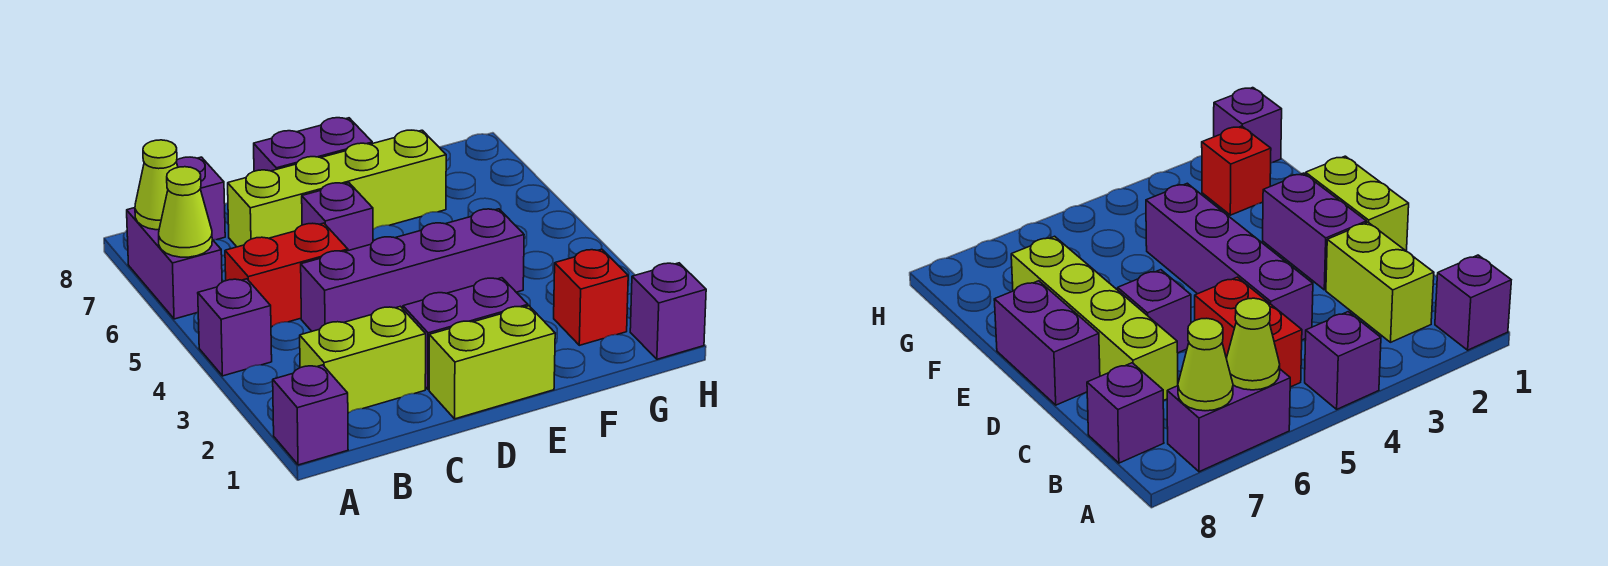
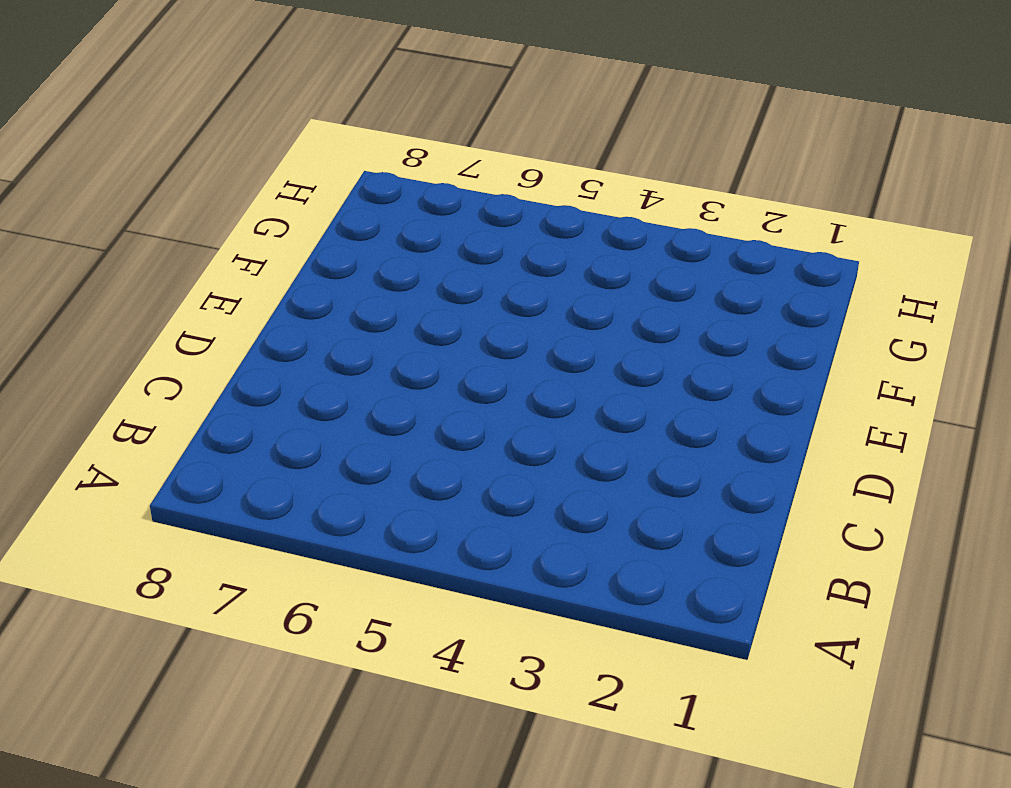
none -> purple brick A1 level 1
none -> purple brick A4 level 1
none -> purple brick A6:A7 level 1

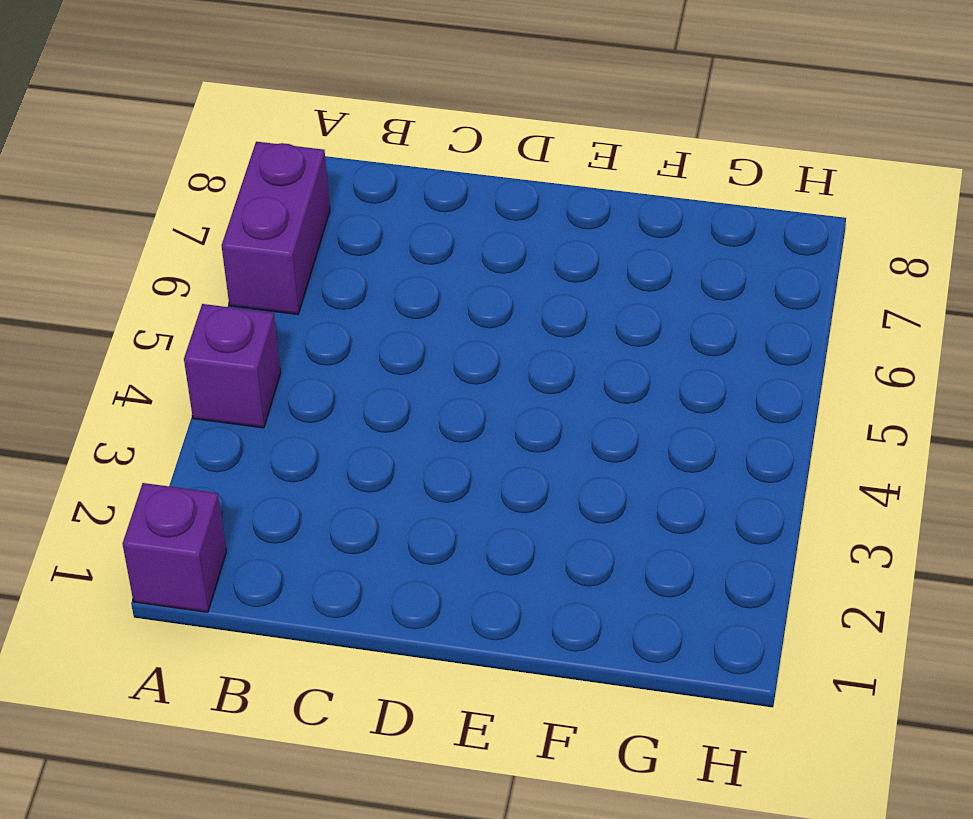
none -> lime brick B2:C2 level 1
none -> red brick B5:C5 level 1
none -> purple brick B8 level 1

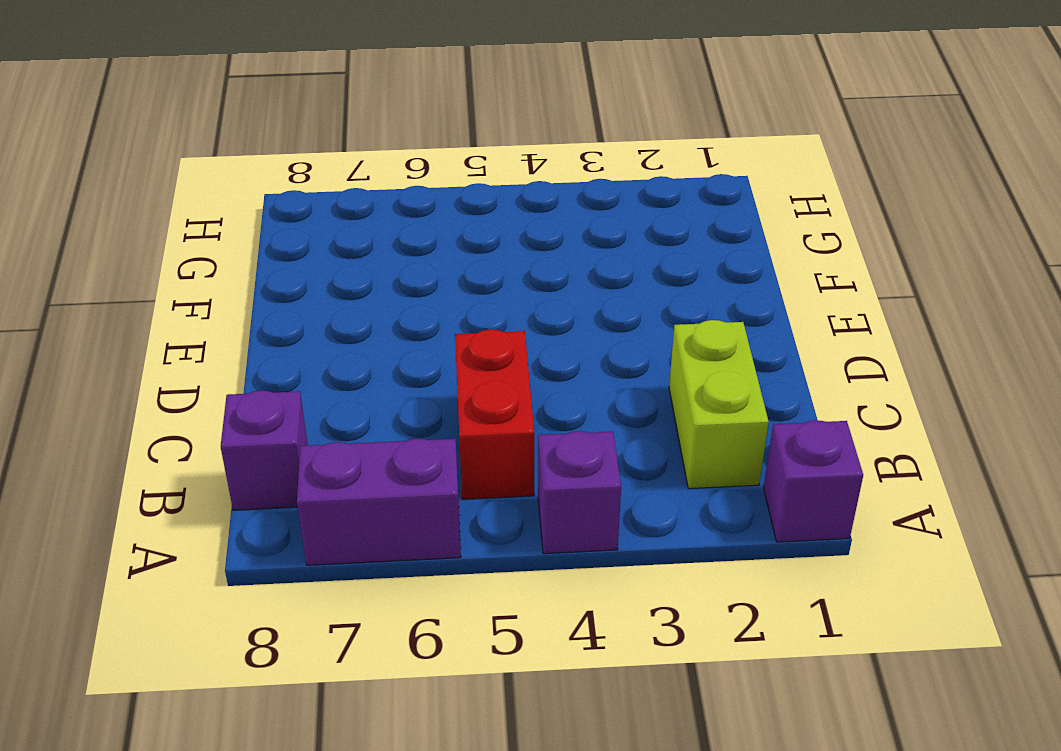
none -> purple brick C4:F4 level 1
none -> lime brick C7:F7 level 1
none -> lime brick D1:E1 level 1

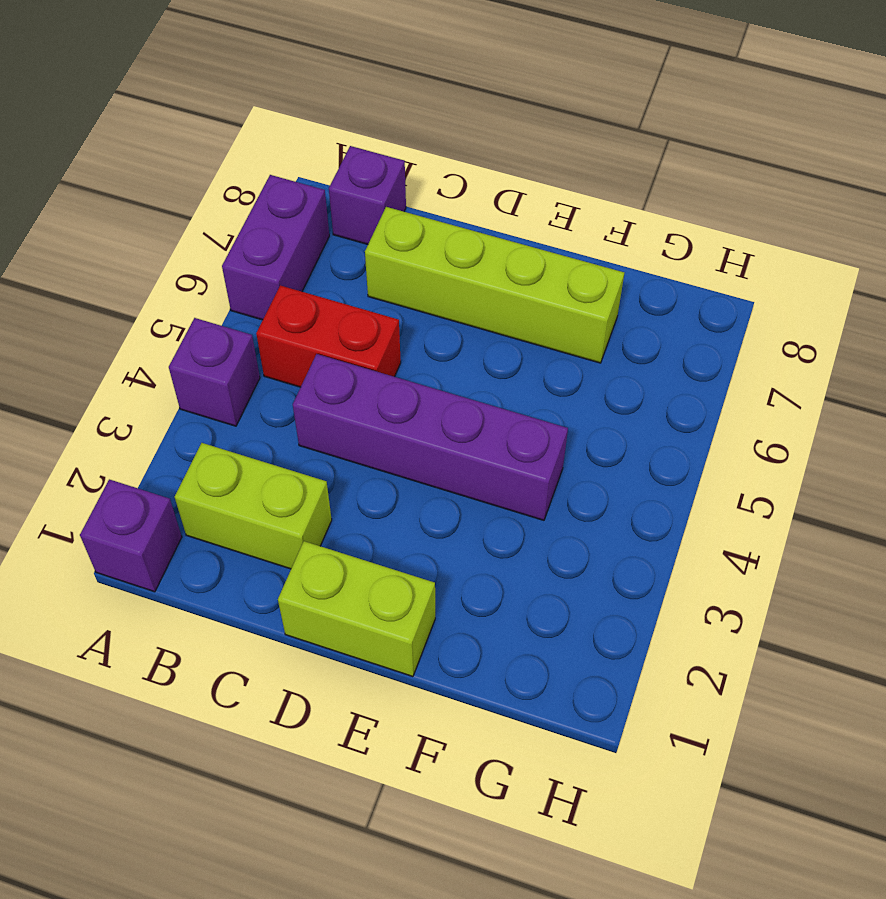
none -> purple brick D2:E2 level 1
none -> purple brick D6 level 1
none -> purple brick D8:E8 level 1

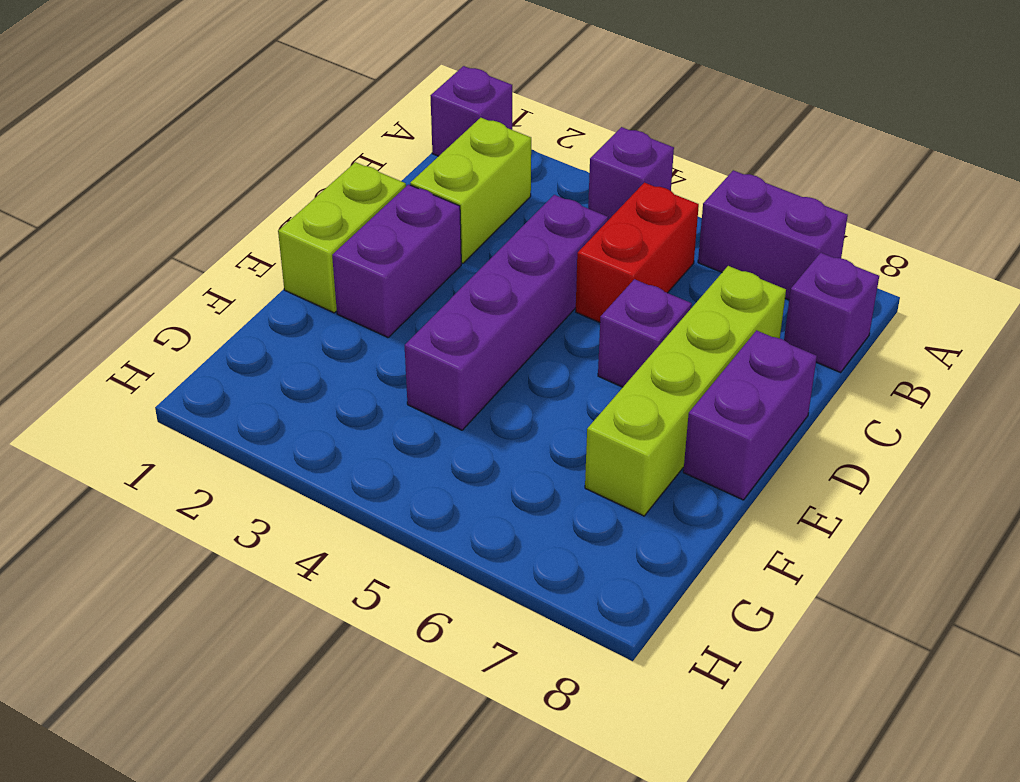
none -> red brick G2 level 1
none -> purple brick H1 level 1
none -> lime cone A6 level 2

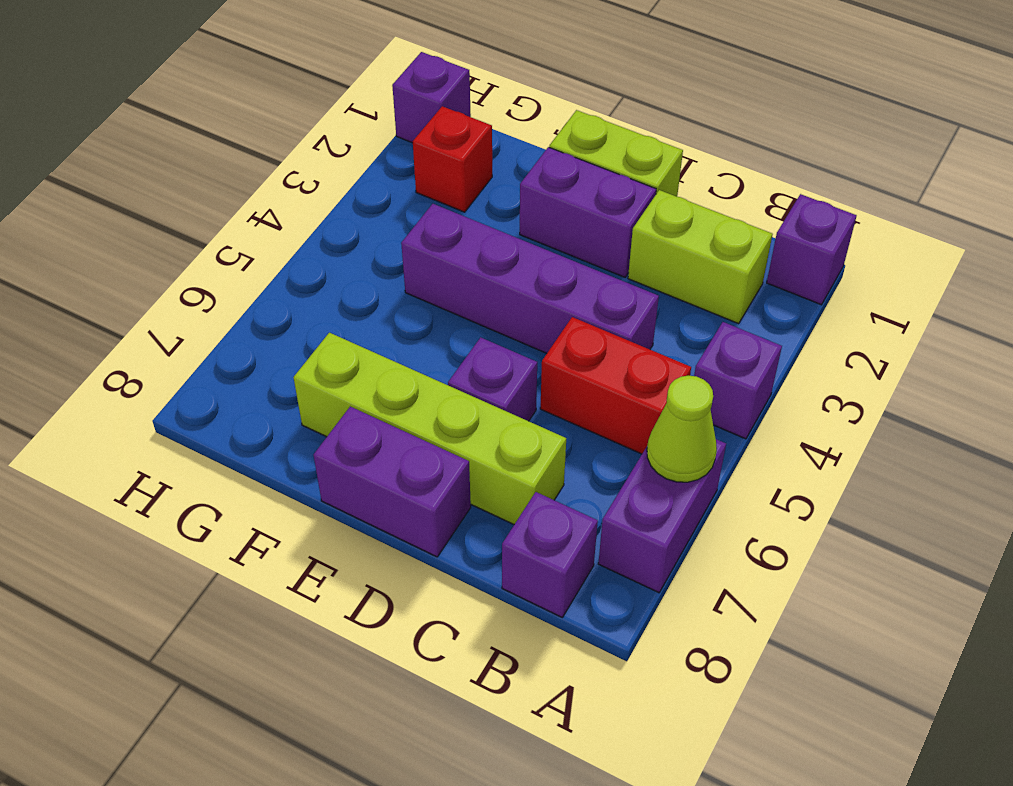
none -> lime cone A7 level 2

